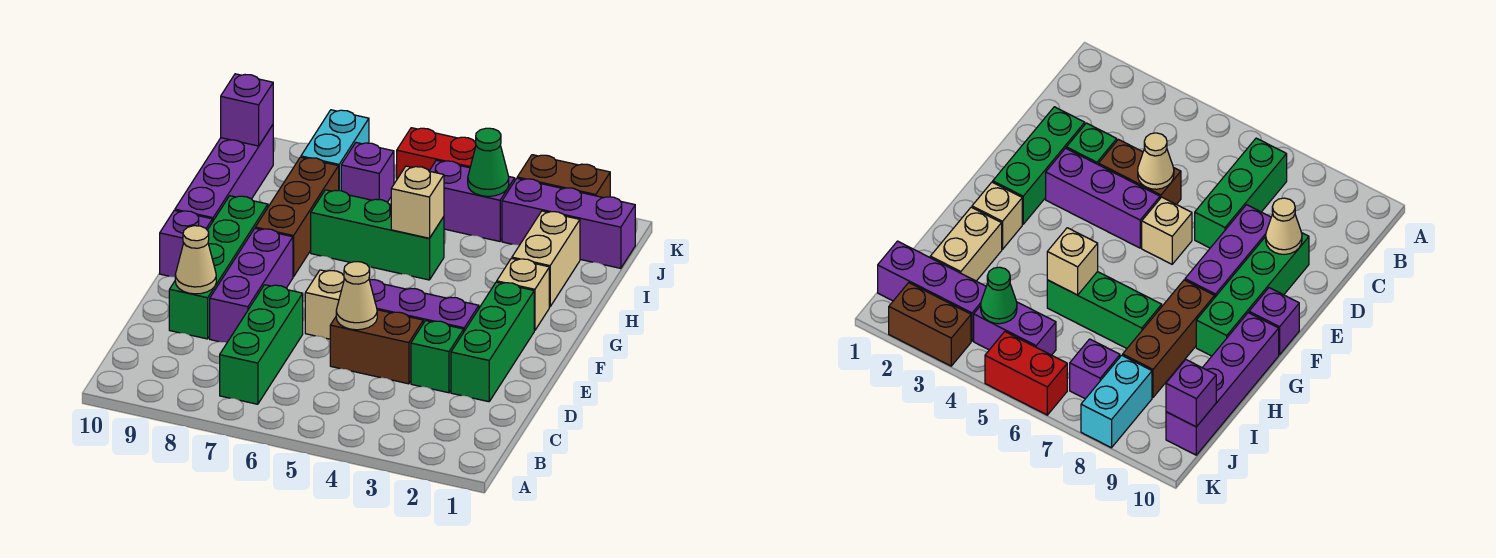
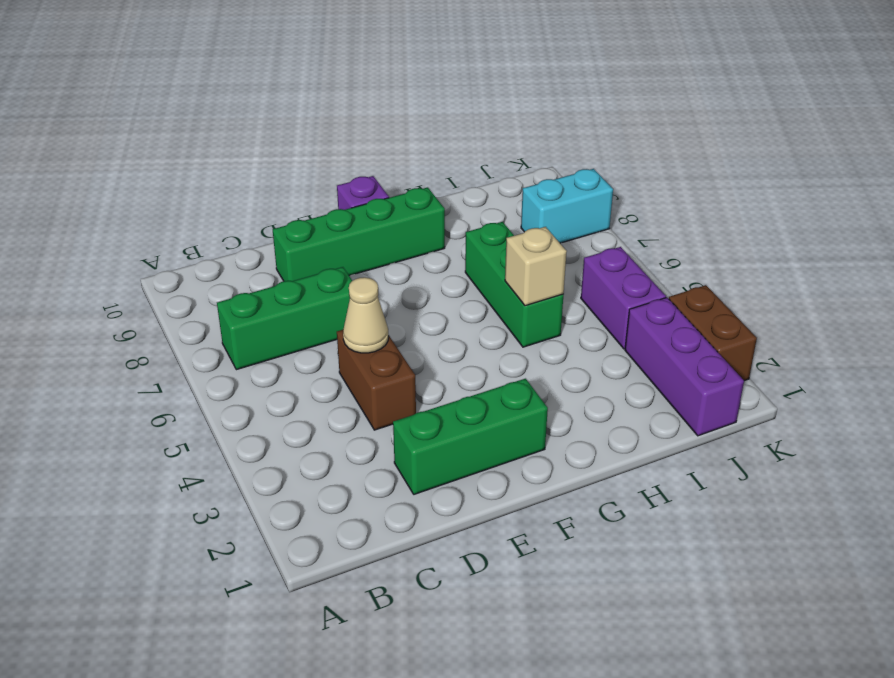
none -> green brick D3 level 1
none -> purple brick D8:F8 level 1
none -> purple brick E3:E5 level 1

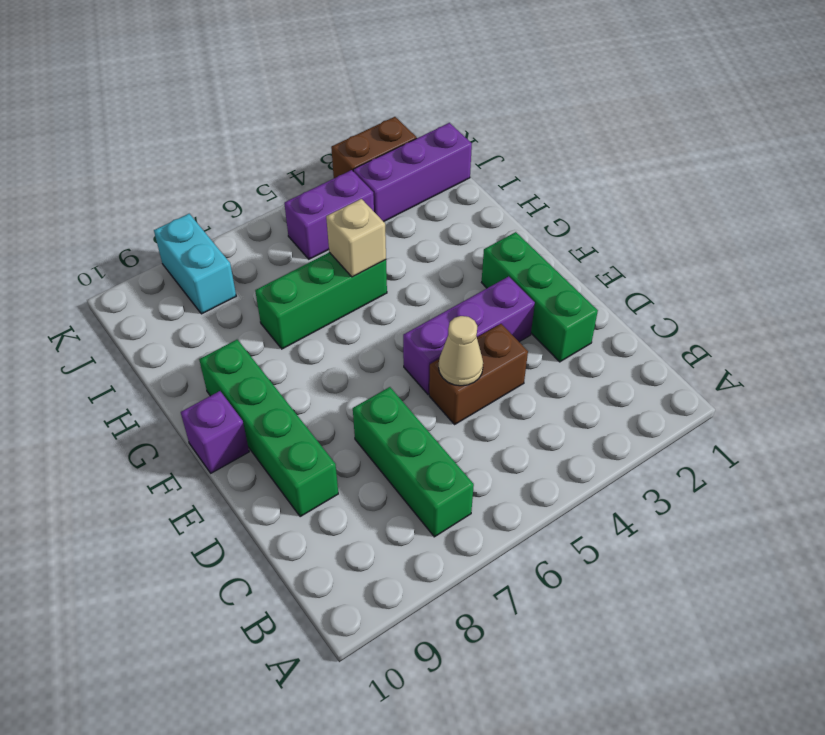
none -> green brick D3 level 1
none -> purple brick D8:F8 level 1
none -> tan brick E6 level 1

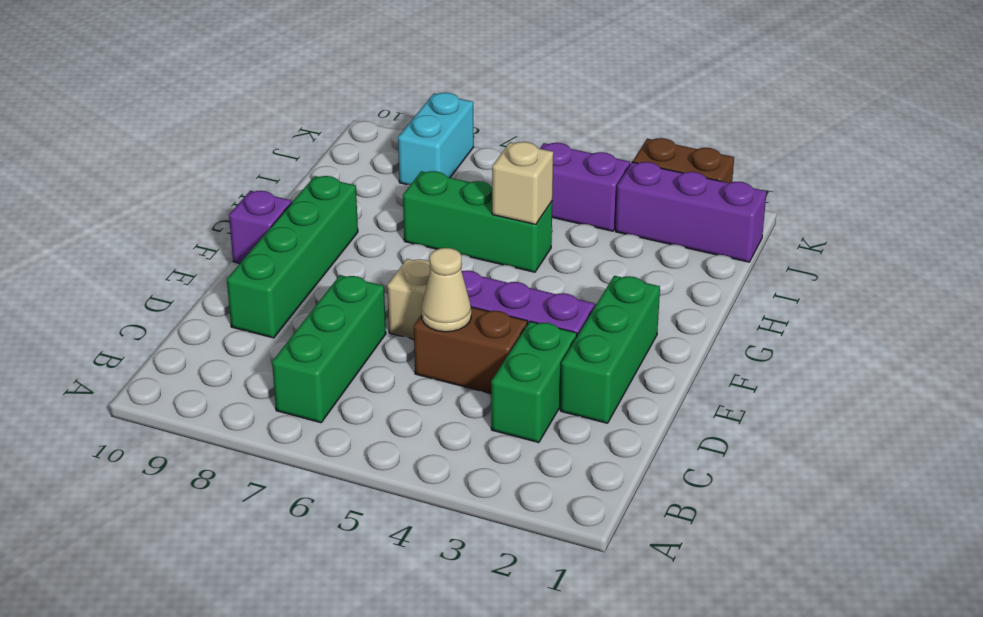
green brick C3:D3 level 1 -> green brick D3 level 1
none -> purple brick D8:F8 level 1
none -> tan brick G2 level 1
none -> brown brick G8:I8 level 1

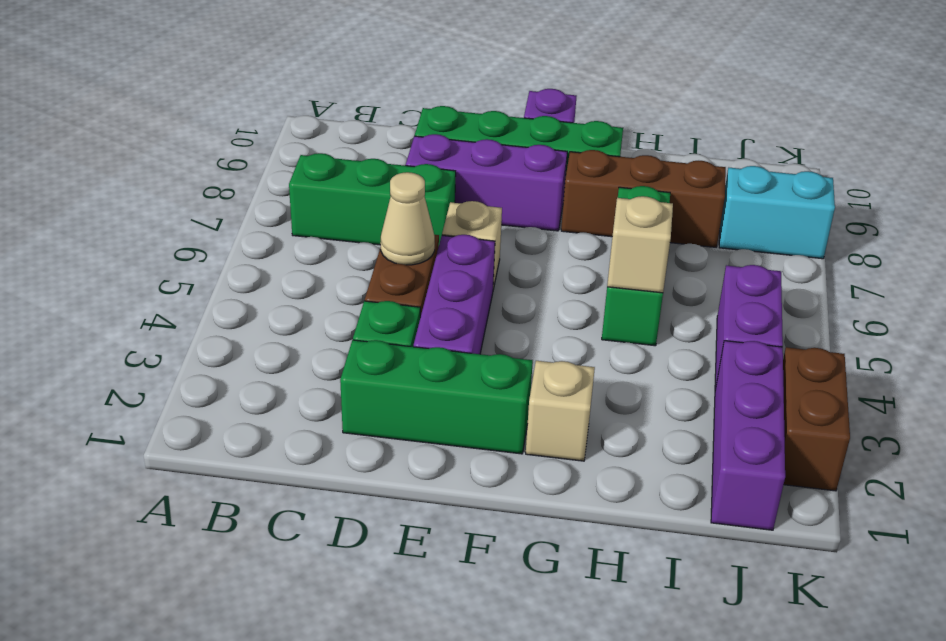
none -> purple brick G10:J10 level 1
none -> tan brick H2:I2 level 1
none -> purple brick J7 level 1

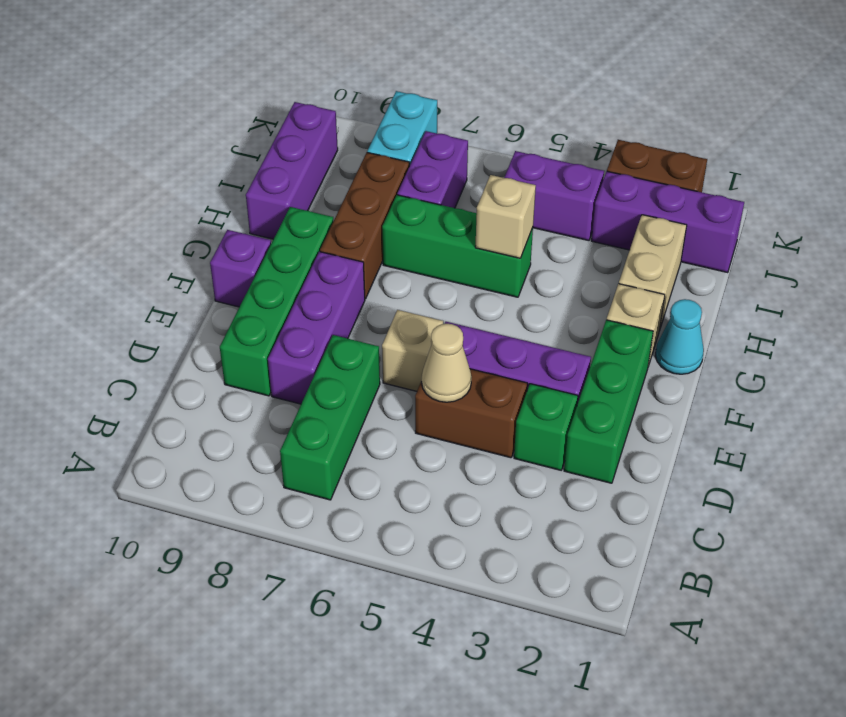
cyan cone G1 level 1 -> none
purple brick H10:J10 level 1 -> purple brick G10:J10 level 1
purple brick I7:J7 level 1 -> purple brick J7 level 1
none -> red brick K5:K6 level 1
none -> tan cone D9 level 2
none -> green cone J4 level 2

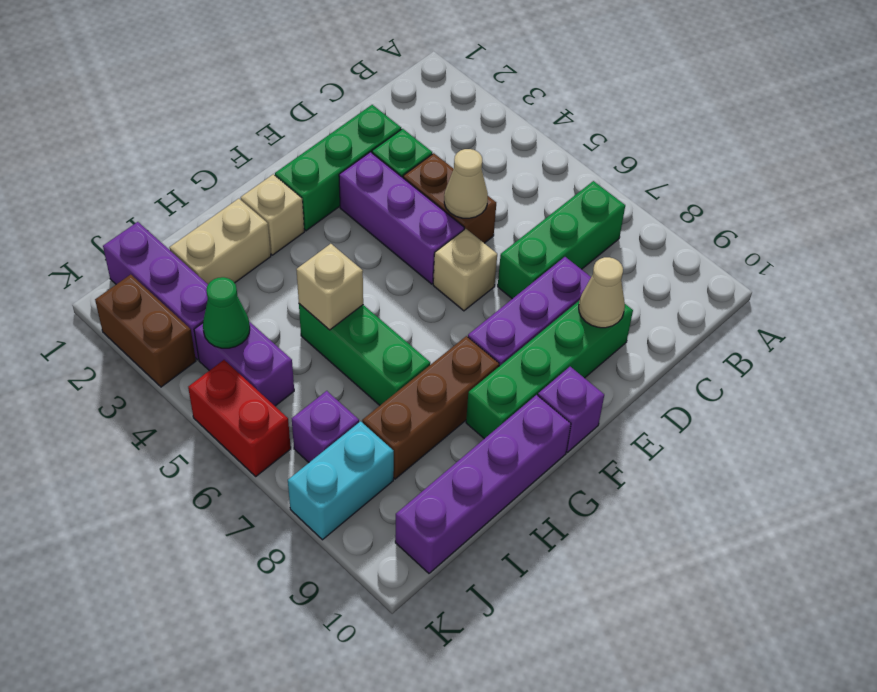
none -> purple brick J10 level 2

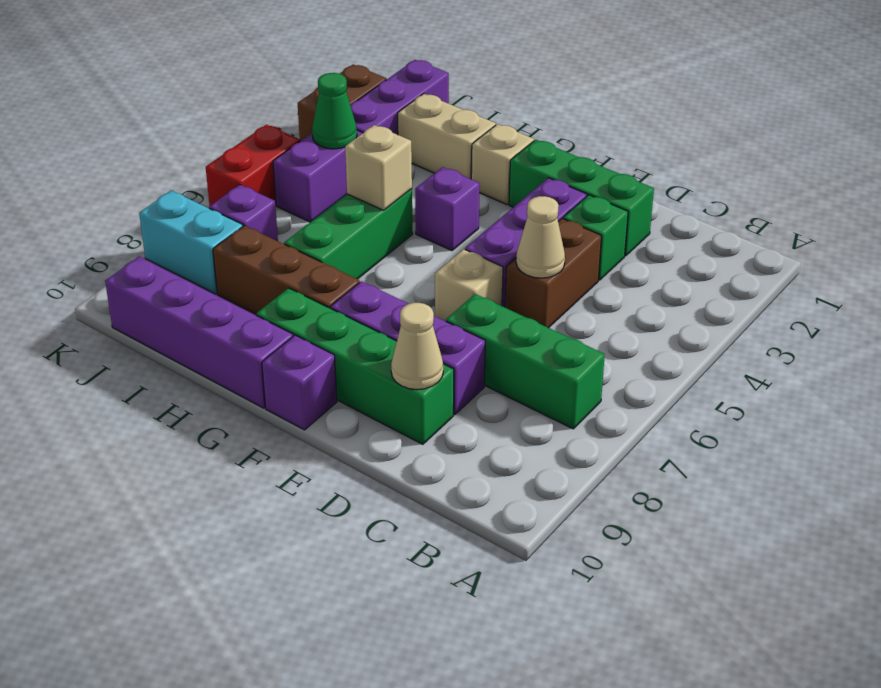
purple brick G4 level 1 -> purple brick J10 level 2

